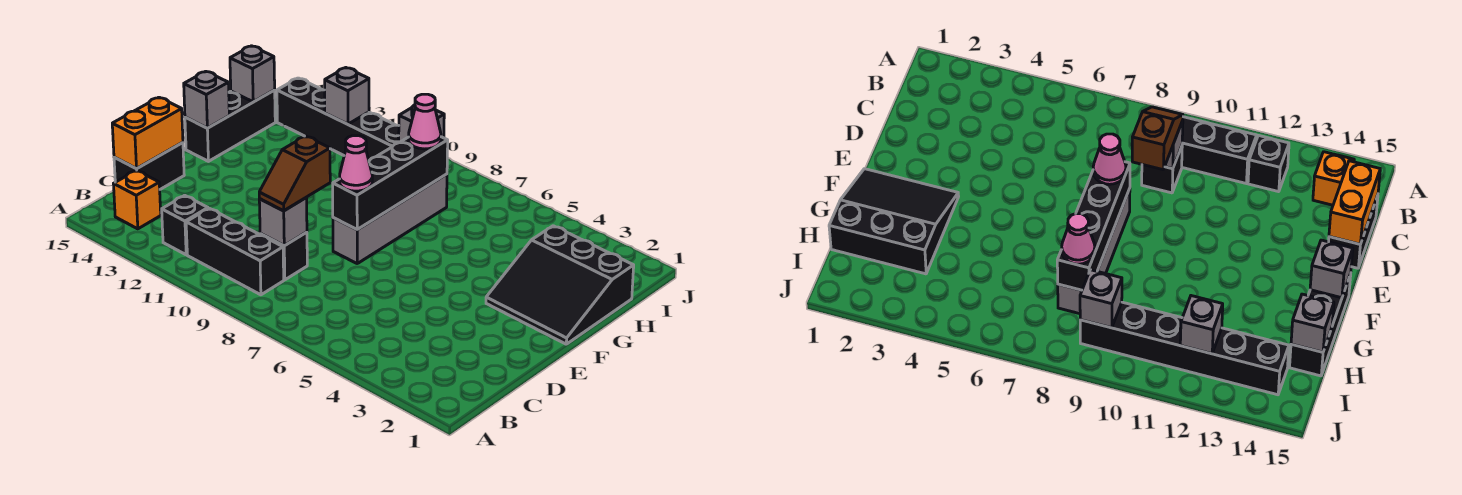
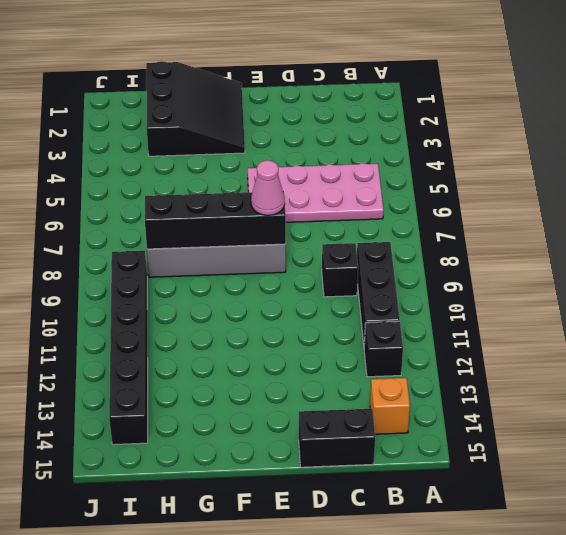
pink plate B5:E6 level 1 -> none
none -> black brick F15:H15 level 1
none -> grey brick C9 level 2
none -> orange brick C15:D15 level 2

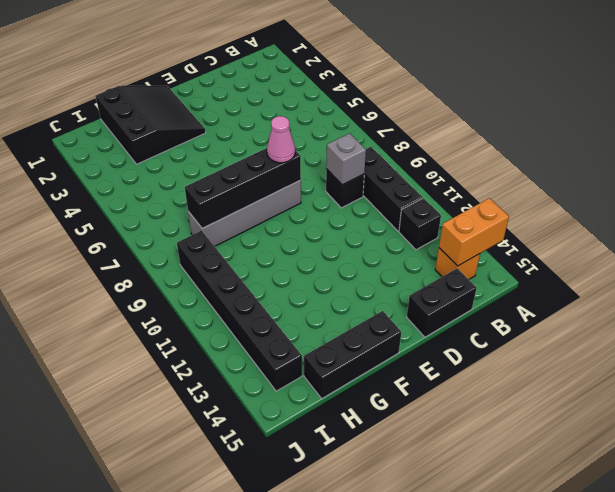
orange brick A14:B14 level 2 -> orange brick C15:D15 level 2
none -> grey brick F15 level 2
none -> grey brick H15 level 2
none -> grey brick I9 level 2

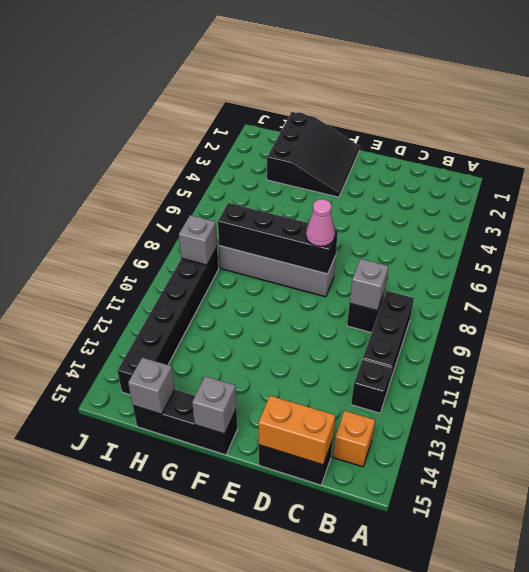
none -> grey brick I12 level 2
none -> brown slope C9:D9 level 3 top D
none -> pink cone H8 level 3

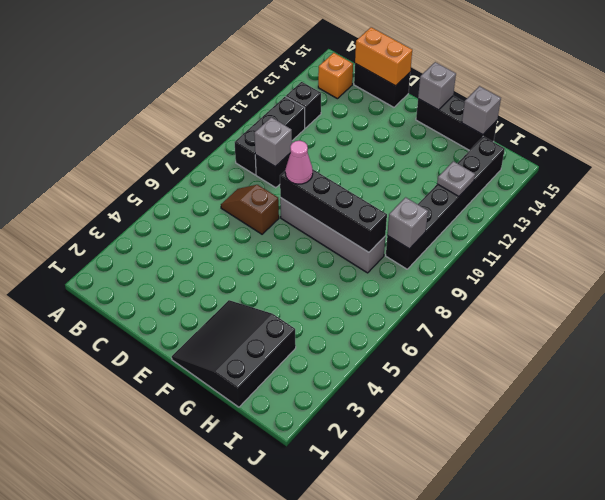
brown slope C7:D7 level 1 top D -> brown slope C9:D9 level 3 top D
grey plate I12 level 2 -> grey brick I12 level 2
none -> pink cone H8 level 3

